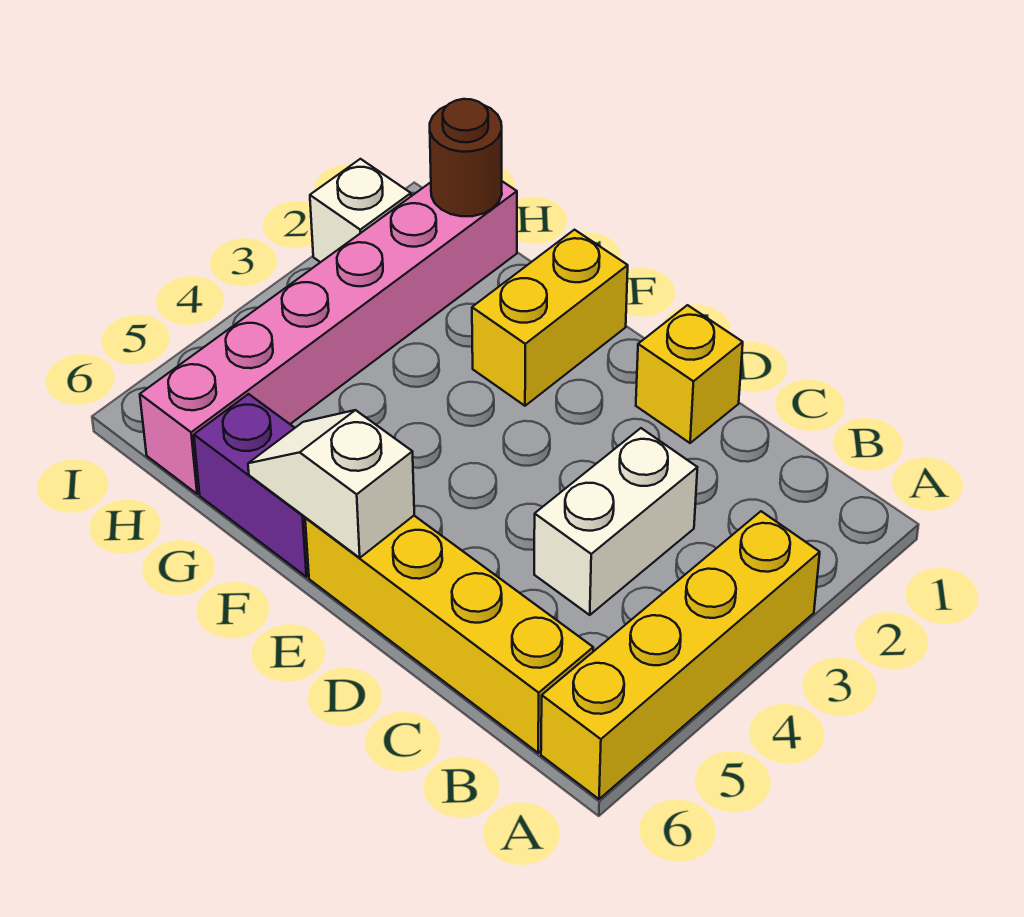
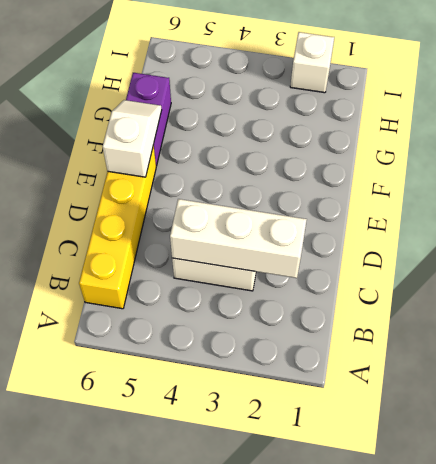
white brick C2:C4 level 2 -> none
none -> yellow brick A3:A6 level 1
none -> yellow brick D1 level 1

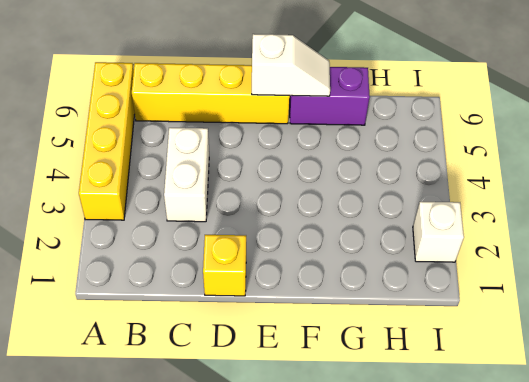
none -> yellow brick F1:F2 level 1
none -> pink brick H1:H6 level 1

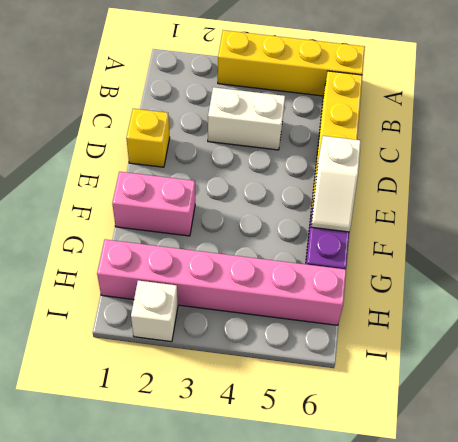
pink brick F1:F2 level 1 -> yellow brick F1:F2 level 1
none -> brown round brick H1 level 2

